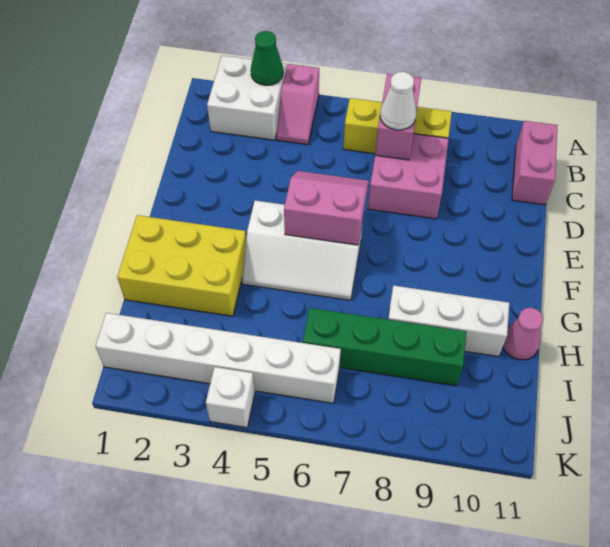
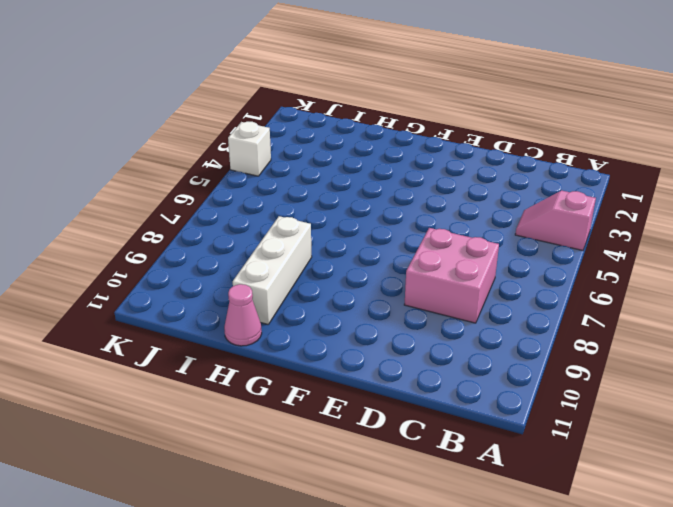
none -> white brick A2:B3 level 1
none -> yellow brick B6:B8 level 1
none -> pink brick B11:C11 level 1

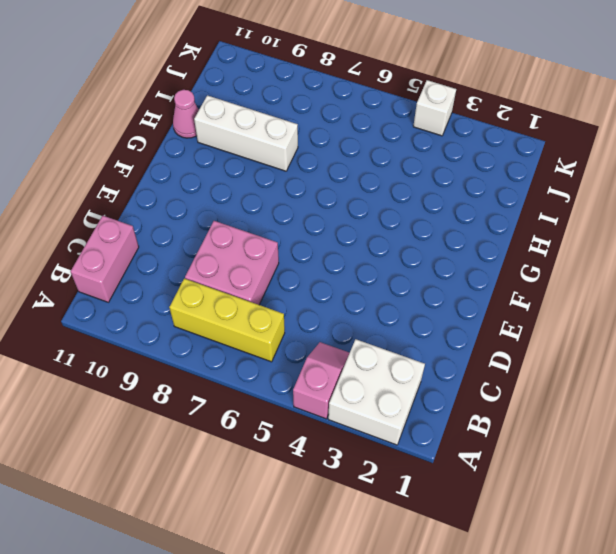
none -> white slope F4:G6 level 1 top F
none -> yellow brick G1:H3 level 1
none -> green brick I6:I9 level 1

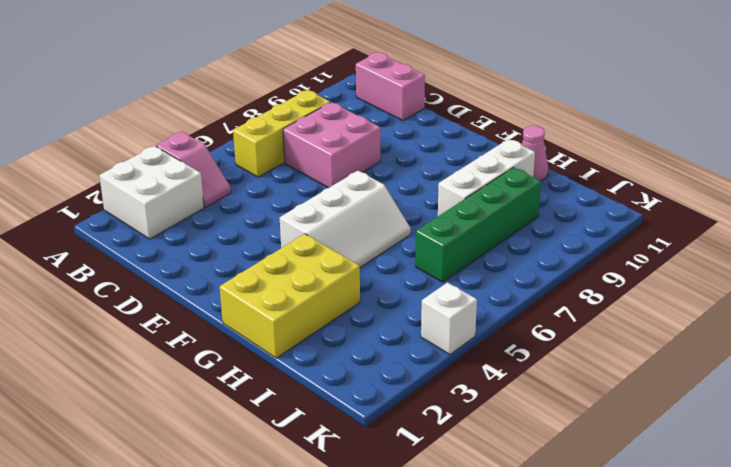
none -> white brick J1:J6 level 1
none -> green cone A3 level 2
none -> pink brick B7:C7 level 2

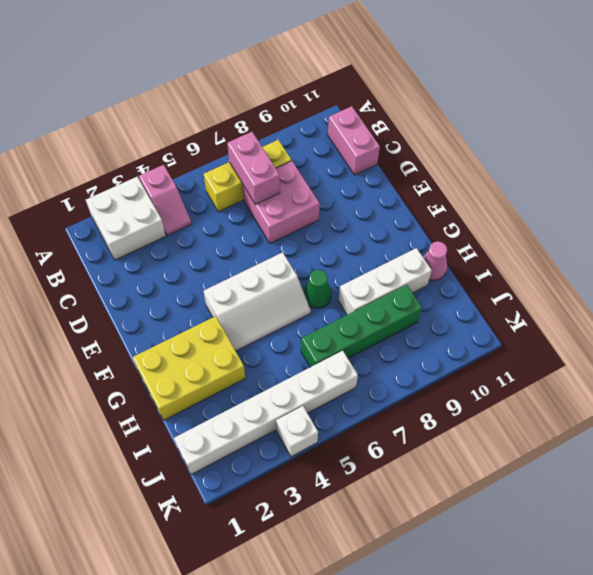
green cone G7 level 1 -> green cone A3 level 2
none -> pink slope E5:F6 level 2 top F
none -> white cone C7 level 3

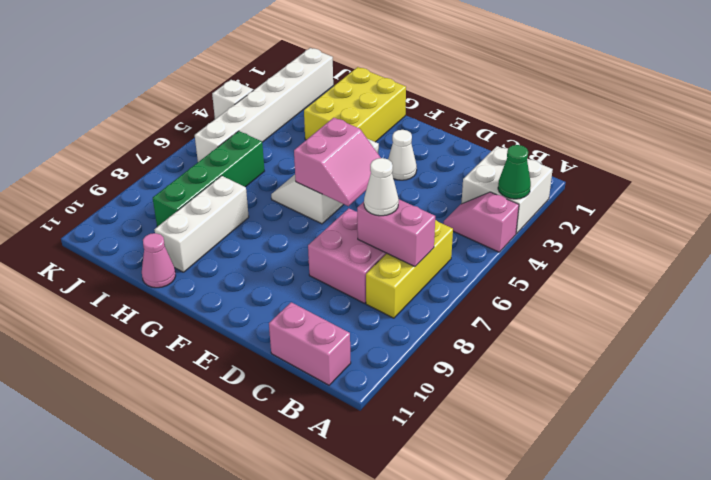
white cone E3 level 1 -> none

